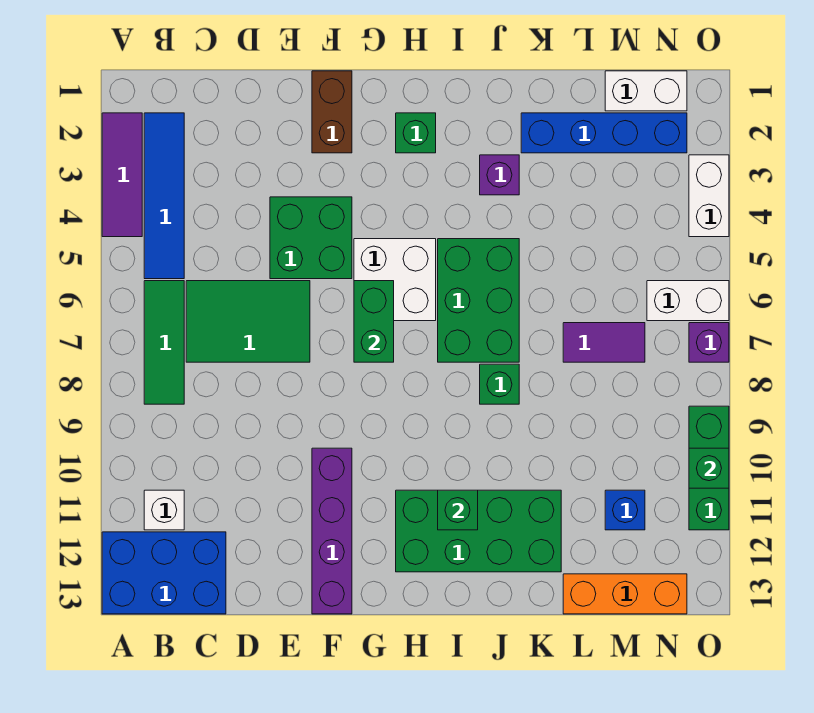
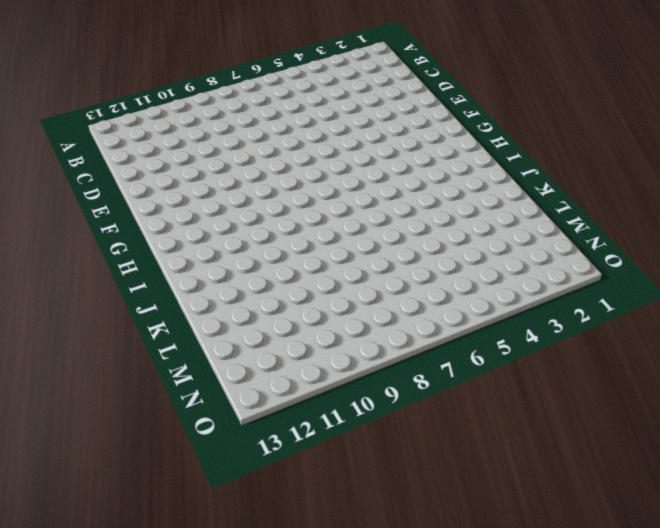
none -> purple tile A2:A4 level 1
none -> blue brick A12:C13 level 1
none -> blue tile B2:B5 level 1

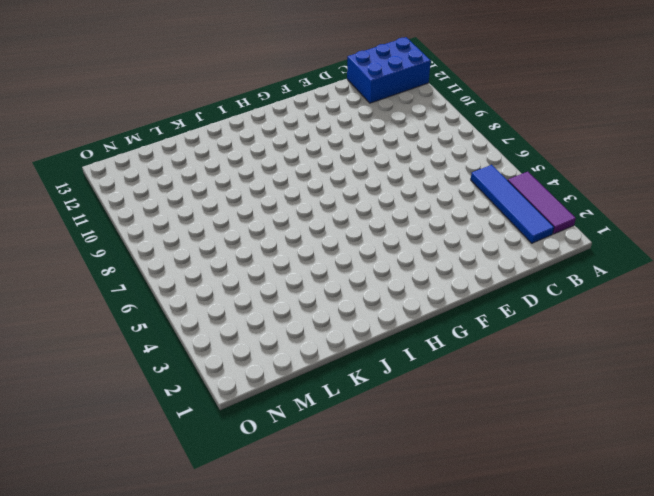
none -> green tile B6:B8 level 1
none -> white brick B11 level 1
none -> green tile C6:E7 level 1

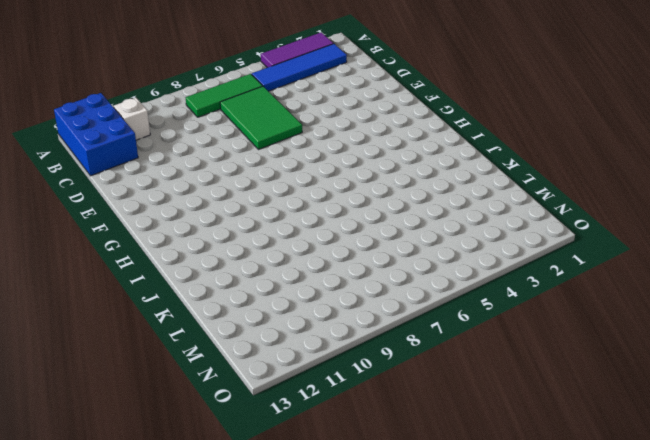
none -> green brick E4:F5 level 1
none -> brown brick F1:F2 level 1
none -> purple brick F10:F13 level 1

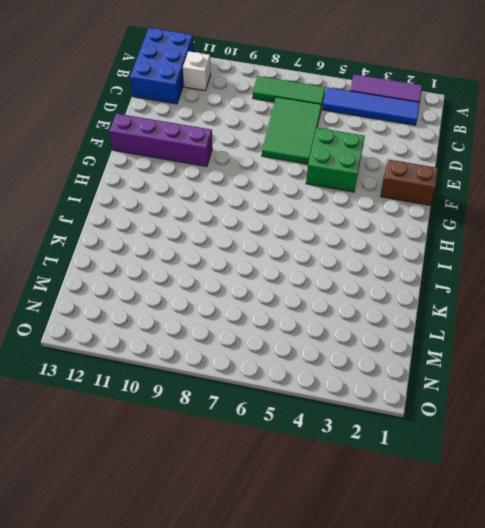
none -> white brick G5:H6 level 1
none -> green brick H2 level 1
none -> green brick H11:K12 level 1

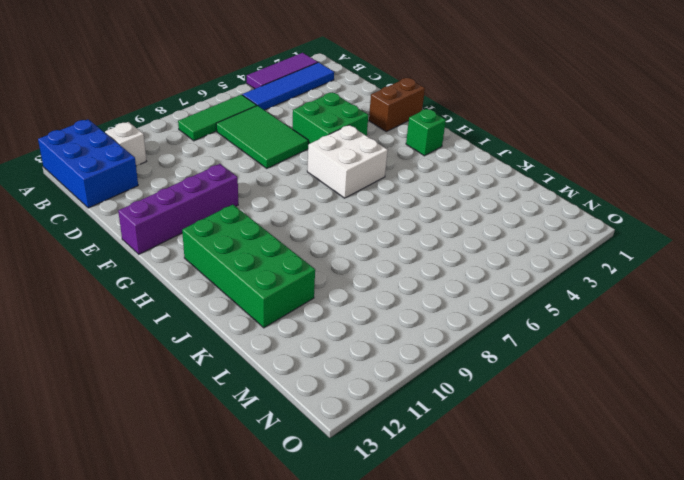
none -> green brick I5:J7 level 1
none -> purple brick J3 level 1
none -> green brick J8 level 1

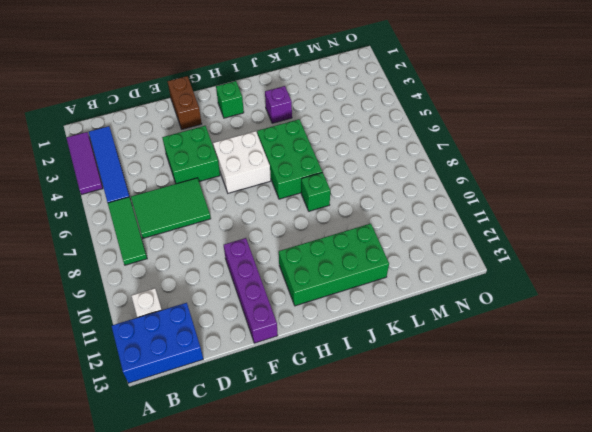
none -> blue brick K2:N2 level 1
none -> purple tile L7:M7 level 1
none -> orange brick L13:N13 level 1

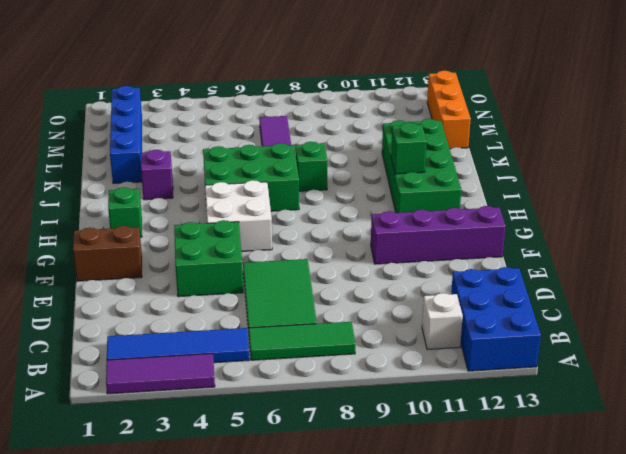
none -> white brick M1:N1 level 1
none -> blue brick M11 level 1
none -> white brick N6:O6 level 1

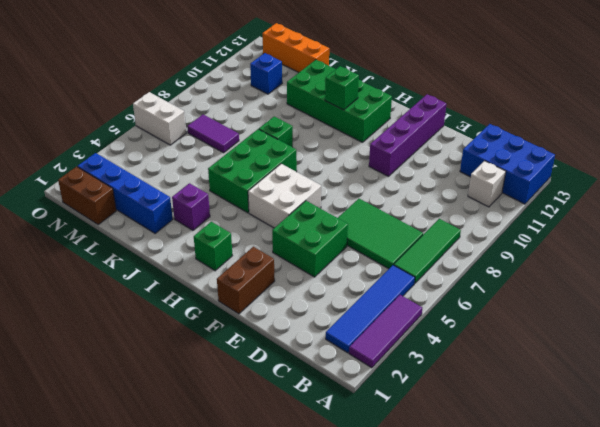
brown brick M1:N1 level 1 -> white brick M1:N1 level 1
none -> white brick O3:O4 level 1
none -> purple brick O7 level 1
none -> green brick O9:O11 level 1

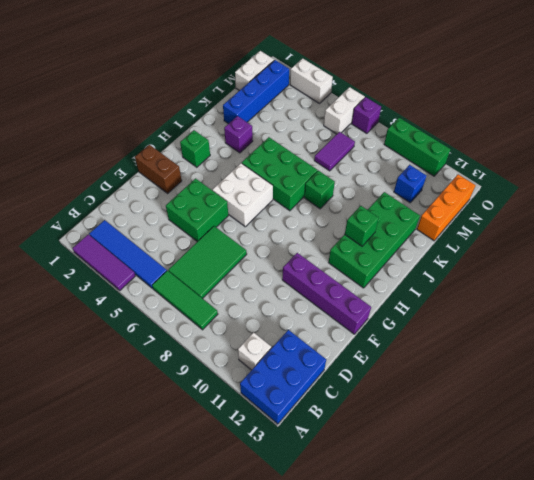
none -> green brick G6:G7 level 2
none -> green brick O10 level 2

